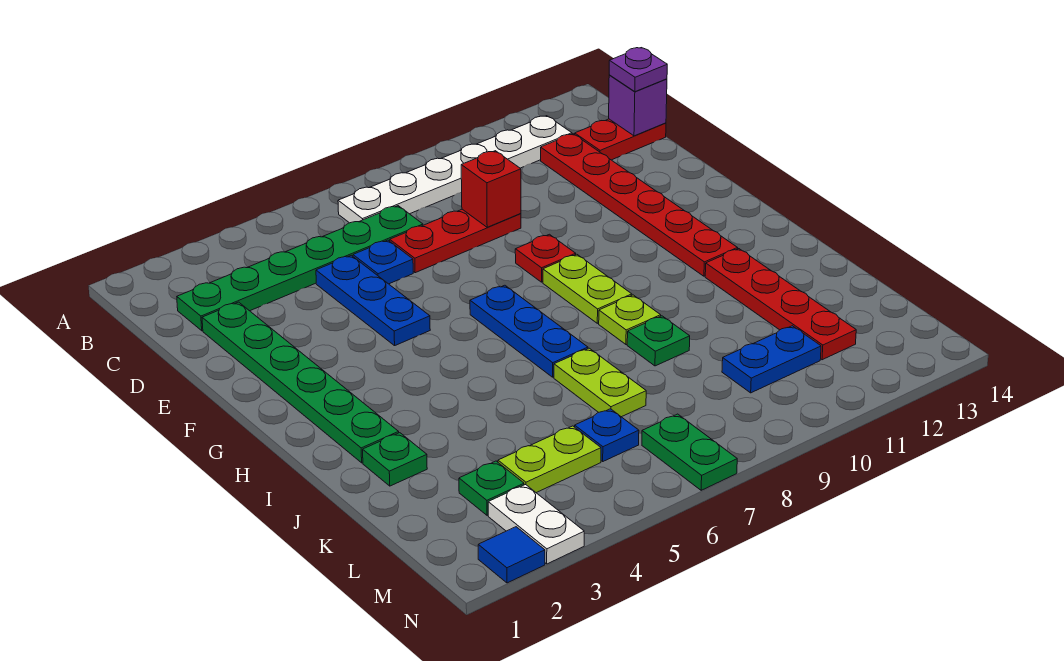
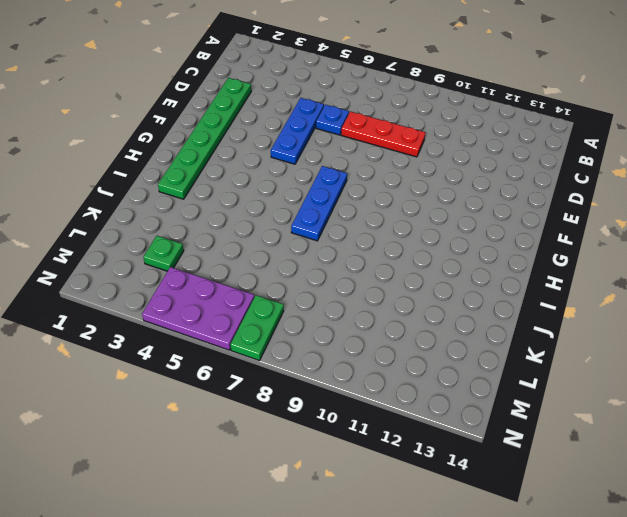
purple plate M4:N6 level 1 -> none
none -> white plate B7:B12 level 1
none -> green plate C2:C7 level 1
none -> red plate C12:H12 level 1

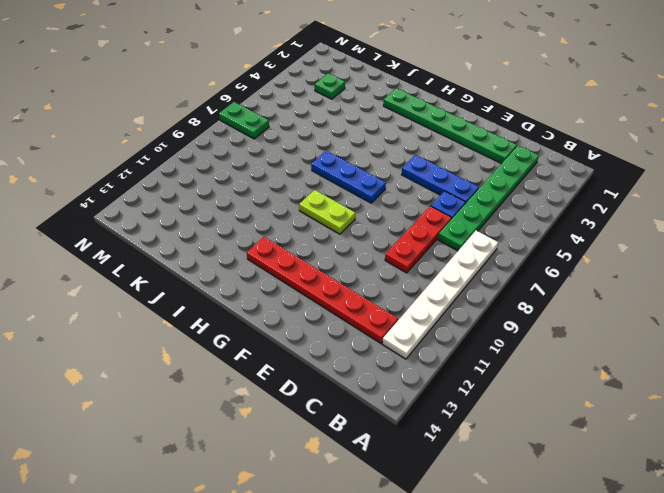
none -> red plate C13:C14 level 1
none -> red plate F9 level 1
none -> lime plate I9 level 1

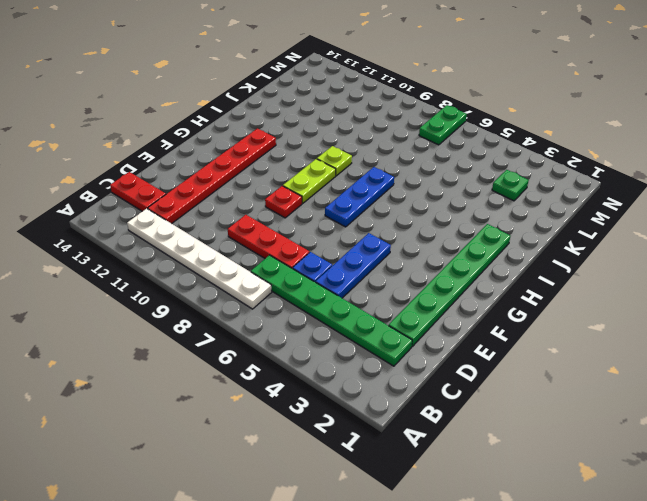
none -> red plate I12:L12 level 1
none -> green plate J2 level 1
none -> lime plate J7:K7 level 1

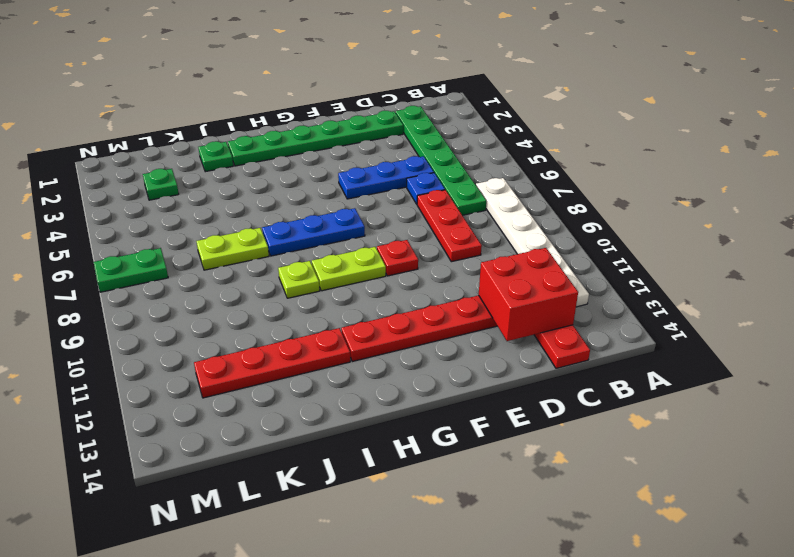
red brick C12:D13 level 2 -> none
none -> green plate J9 level 1
none -> lime plate L4:L5 level 1
none -> blue plate L6 level 1

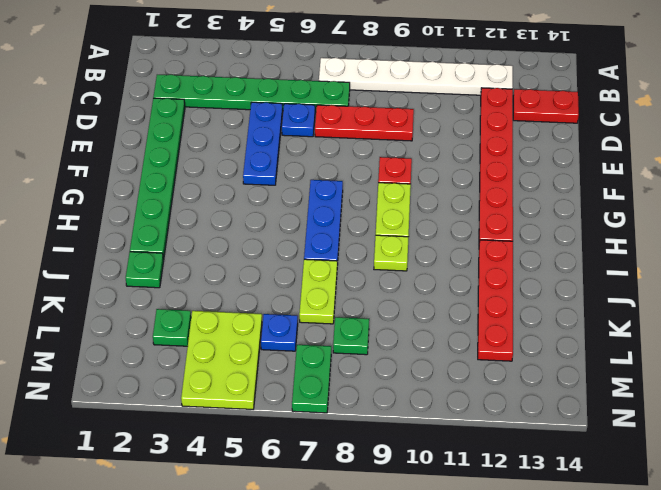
lime plate L4:N5 level 1 -> lime plate L4:L5 level 1
green plate L8 level 1 -> green plate J9 level 1
none -> blue plate L10:L11 level 1
none -> white plate M3:N3 level 1
none -> blue tile N2 level 1

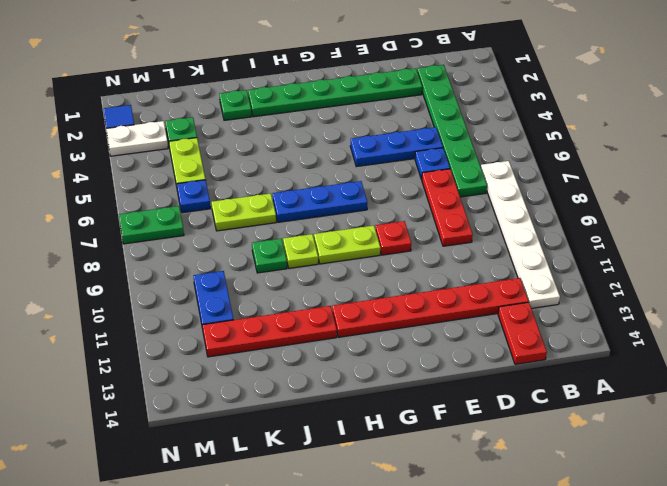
none -> purple brick C14 level 2
none -> red brick D9 level 2
none -> purple plate C14 level 3

